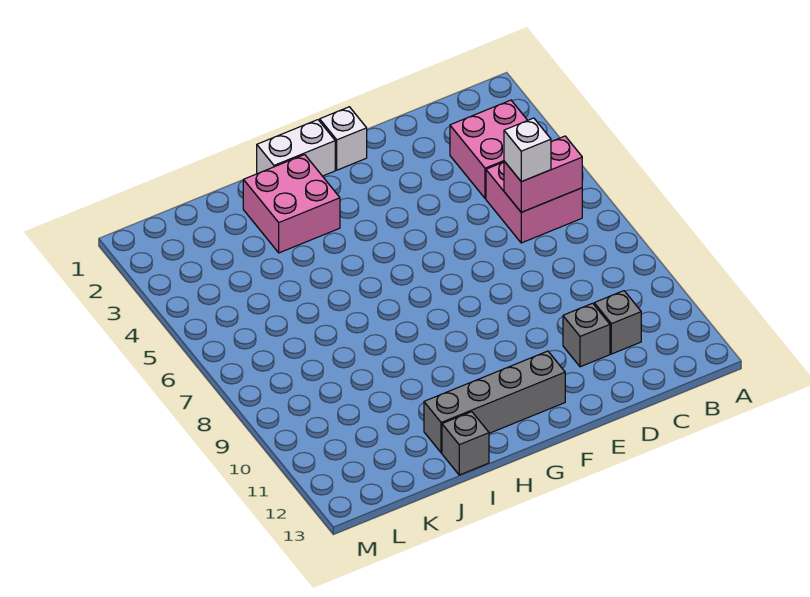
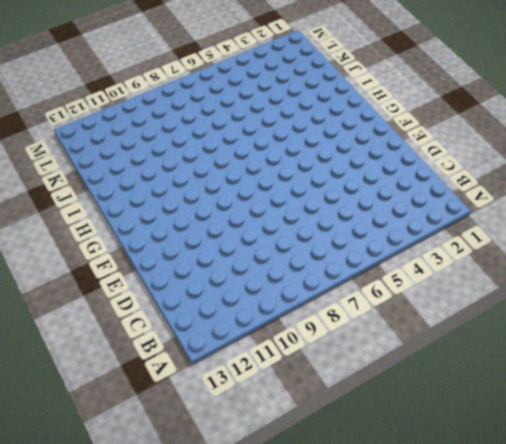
none -> pink brick B3:C4 level 1
none -> pink brick B5:C6 level 1

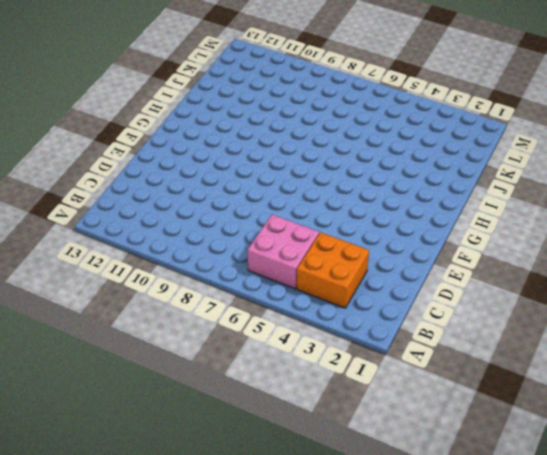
orange brick B3:C4 level 1 -> pink brick B3:C4 level 1
none -> grey brick C11 level 1
none -> grey brick D11 level 1

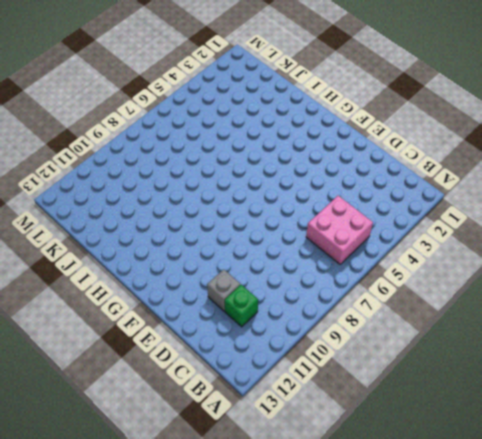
green brick C11 level 1 -> grey brick C11 level 1
none -> pink brick B3:C4 level 1
none -> white brick F1 level 1

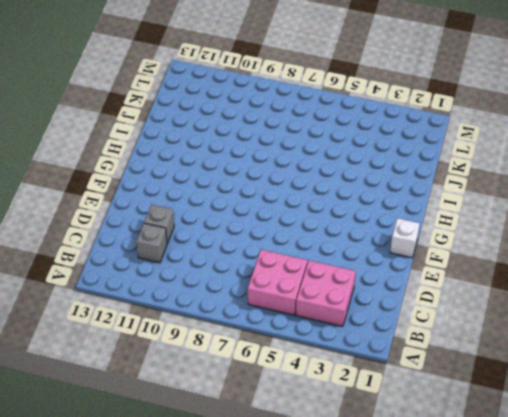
none -> grey brick F12:I12 level 1
none -> white brick G1:H1 level 1

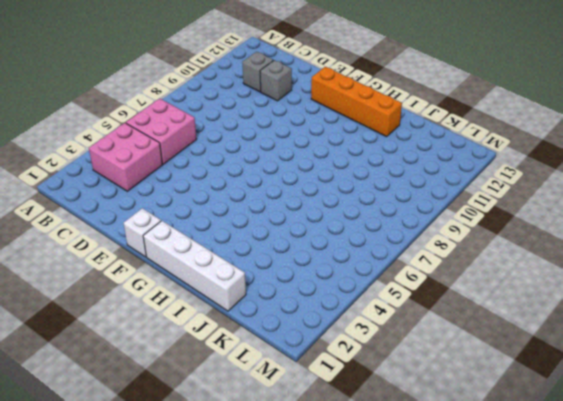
orange brick F12:I12 level 1 -> grey brick F12:I12 level 1
white brick G1:J1 level 1 -> white brick G1:H1 level 1
none -> pink brick H2:I3 level 1
none -> grey brick I13 level 1

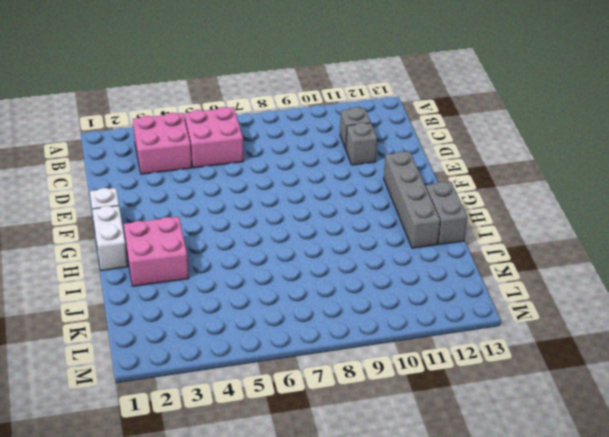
grey brick H13:I13 level 1 -> grey brick I13 level 1
none -> pink brick B6:C6 level 2
none -> white brick C6 level 3

